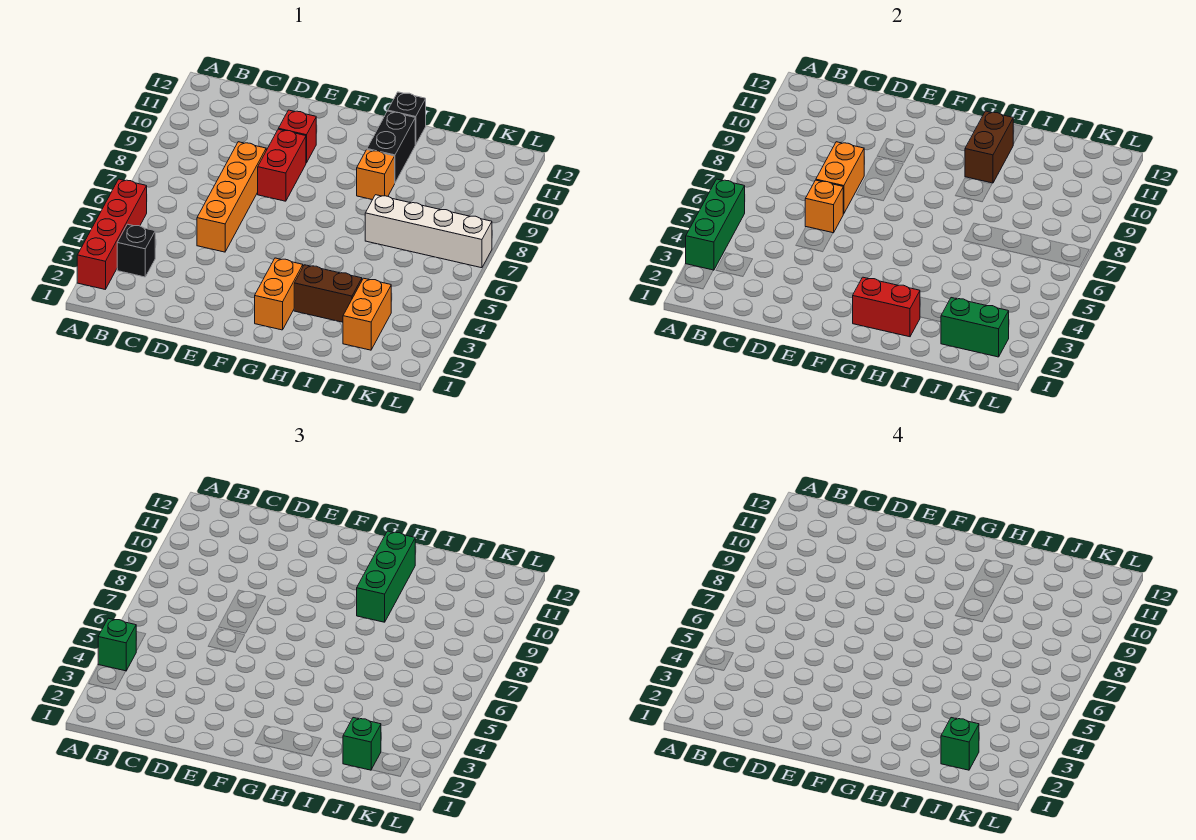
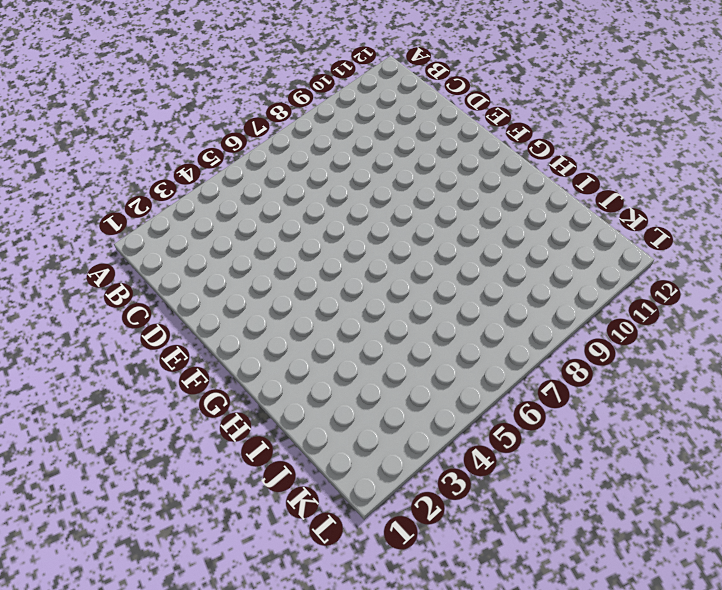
none -> red brick A2:A5 level 1
none -> black brick B3 level 1
none -> orange brick D5:D8 level 1

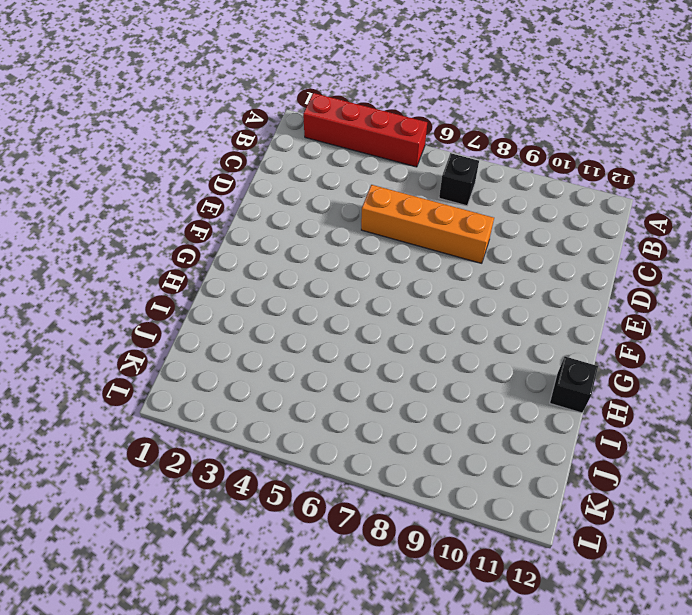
black brick B7 level 1 -> black brick B3 level 1
none -> red brick E8:E9 level 1
none -> red brick E10 level 1
none -> orange brick G2:G3 level 1

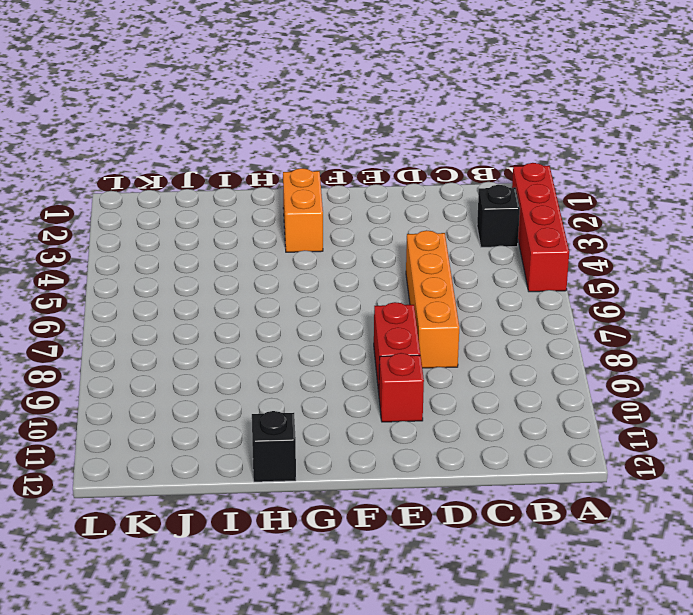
none -> brown brick H3:I3 level 1
none -> orange brick H9 level 1
none -> black brick H10:H11 level 1

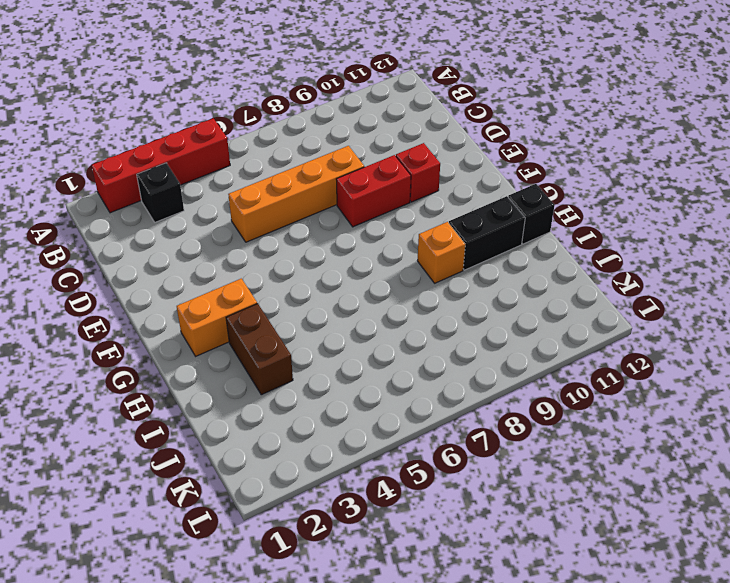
none -> white brick I7:L7 level 1
none -> orange brick J2:J3 level 1
none -> green brick A3:A5 level 2

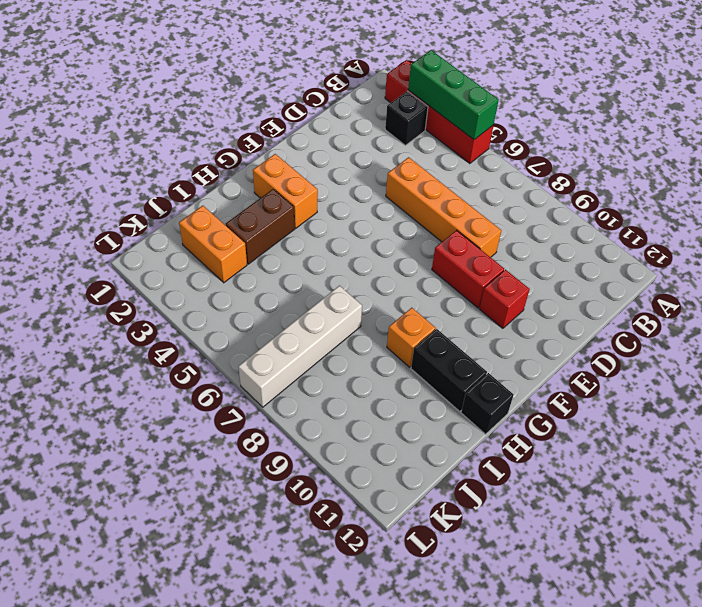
none -> orange brick D6 level 2
none -> orange brick D7:D8 level 2
none -> red brick G2:H2 level 2

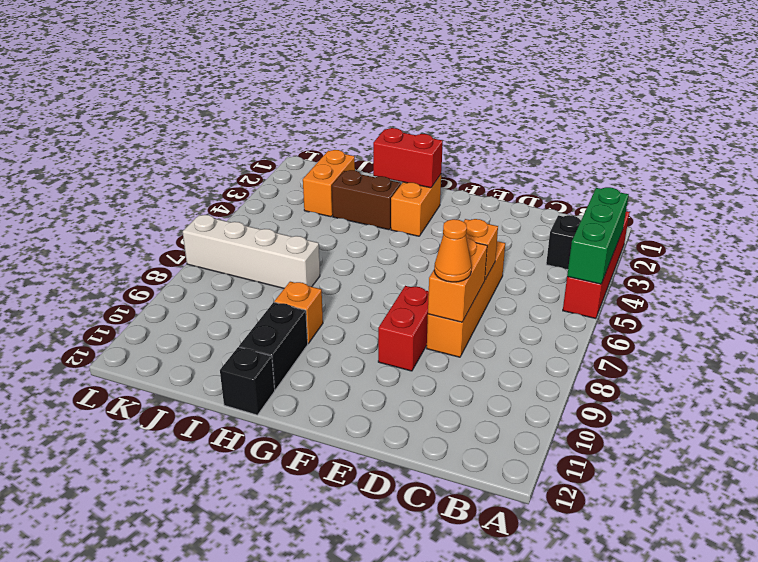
orange cone D8 level 3 -> none
none -> red brick E10 level 1
none -> brown brick H10:H11 level 2
none -> green brick J2:K2 level 2

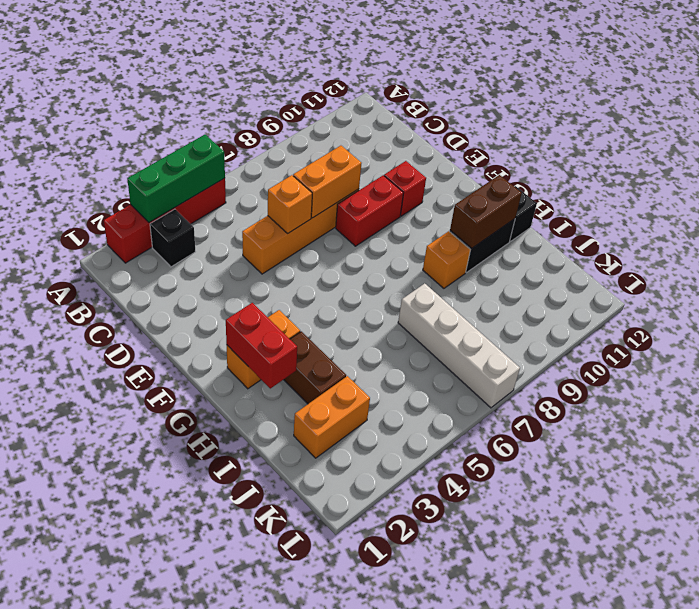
none -> green brick J2:K2 level 2
none -> green brick A4 level 3
none -> green brick H9:H11 level 3

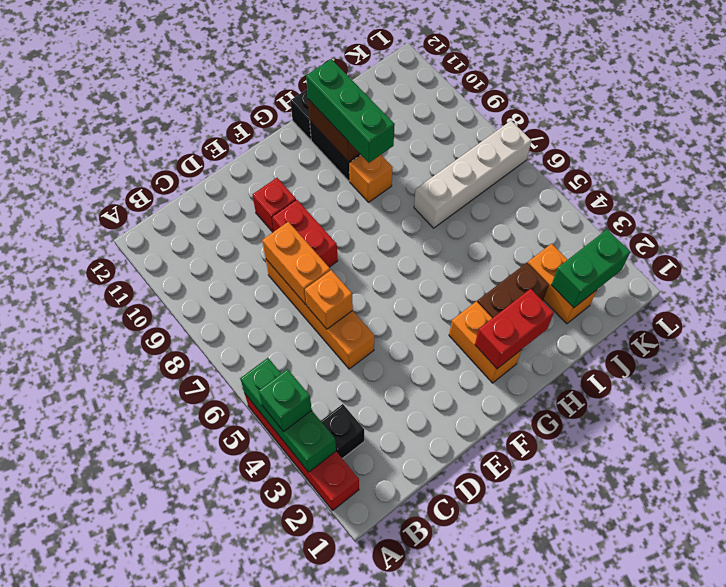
none -> green brick J2 level 3
none -> green brick J2 level 4

